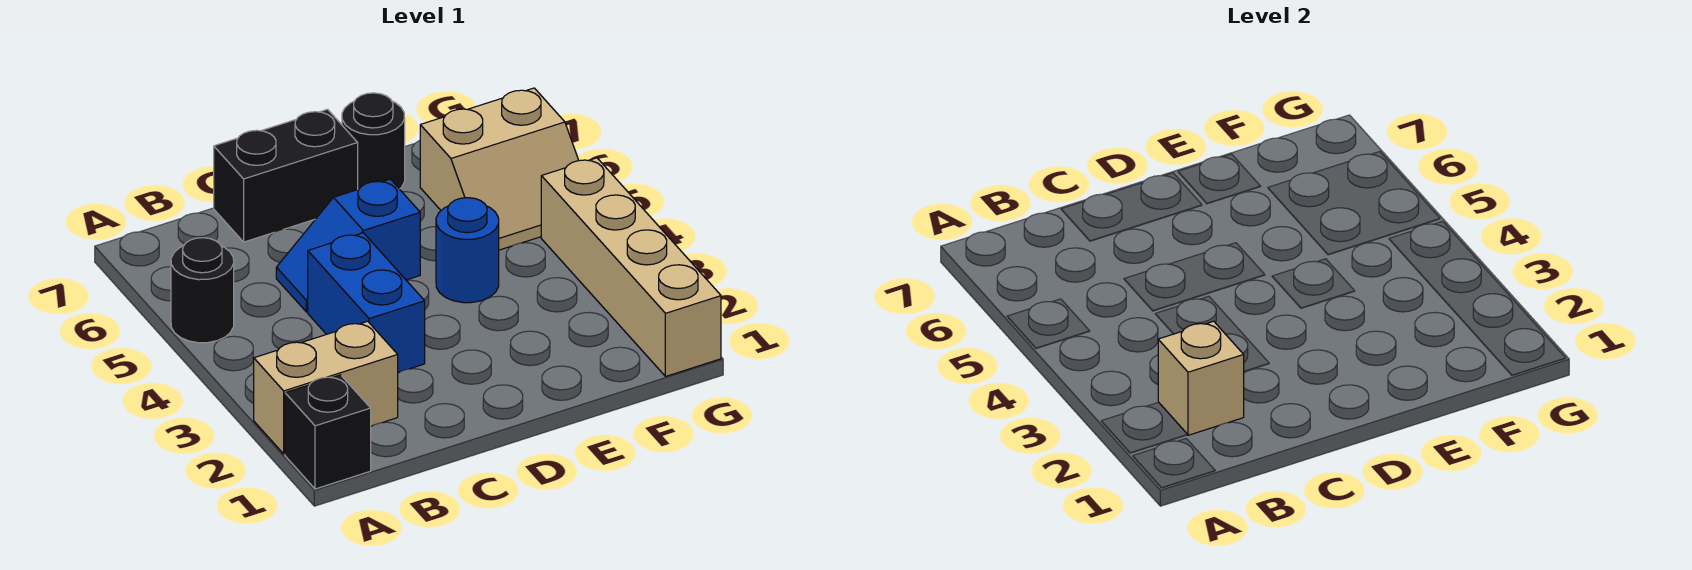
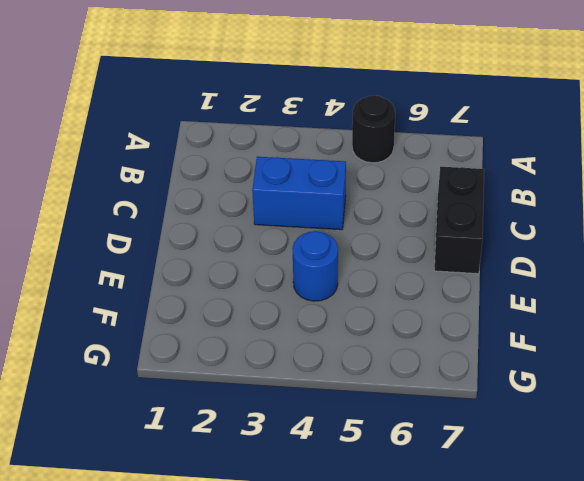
none -> black brick A1 level 1
none -> tan brick A2:B2 level 1

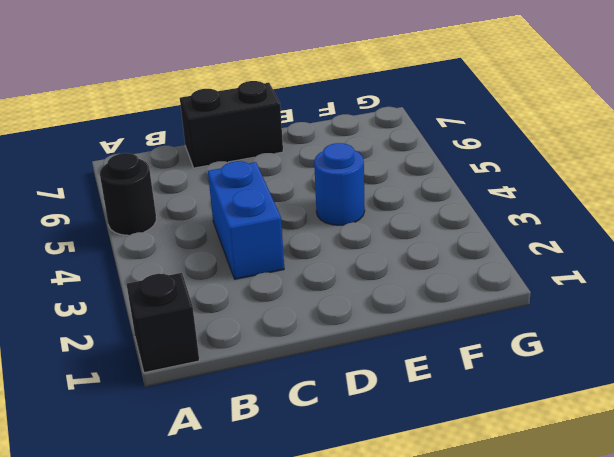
none -> tan brick A2:B2 level 1
none -> blue slope C5:D5 level 1 top D

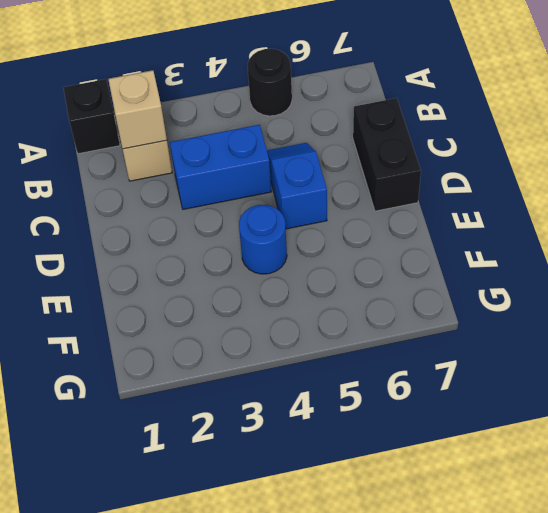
none -> black round brick E7 level 1
none -> tan slope F5:G6 level 1 top 6

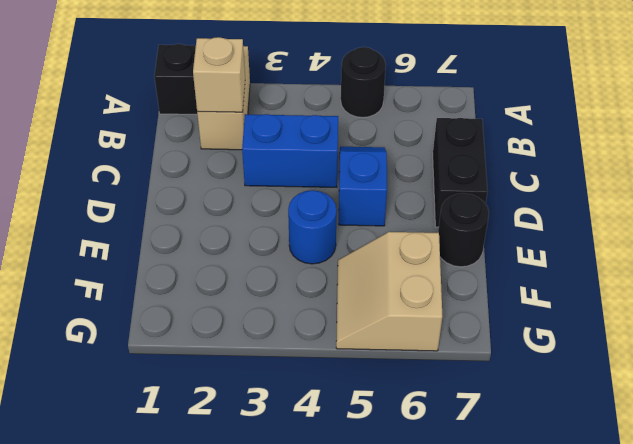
none -> tan brick G1:G4 level 1

